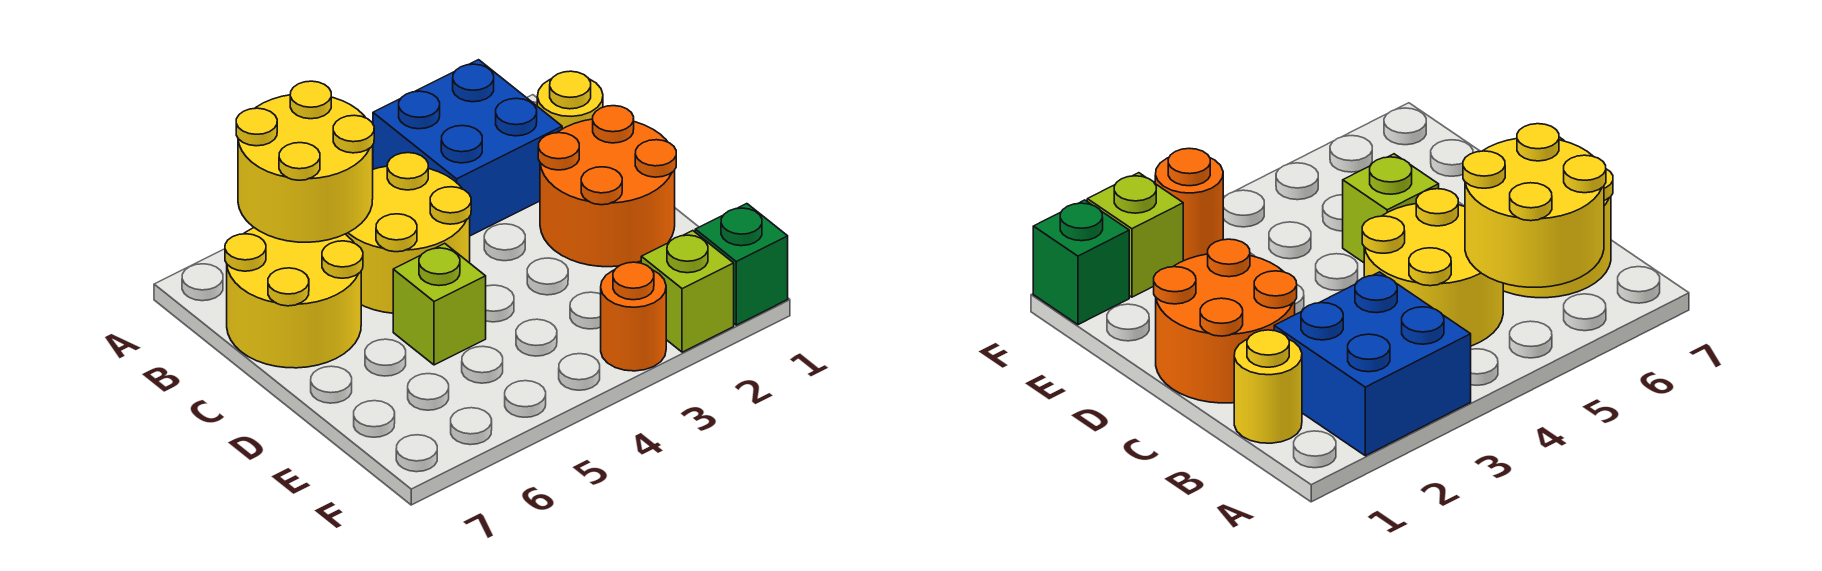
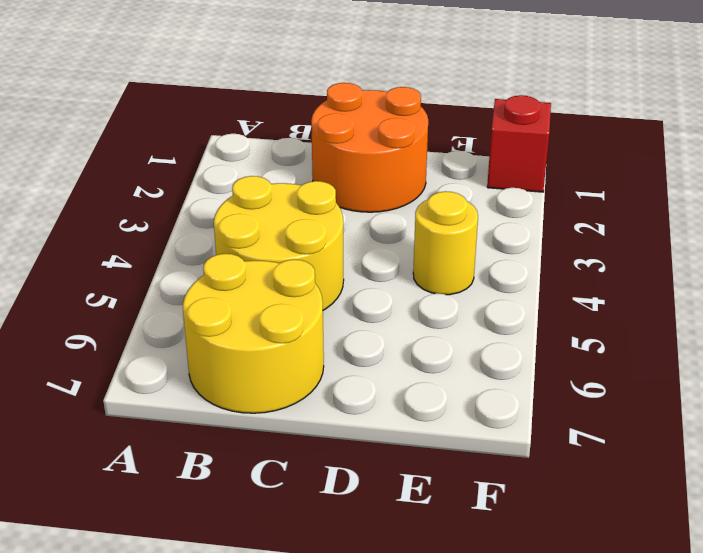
yellow round brick E4 level 1 -> yellow round brick B1 level 1
red brick F1 level 1 -> green brick F1 level 1
none -> blue brick A2:B3 level 1
none -> lime brick D5 level 1

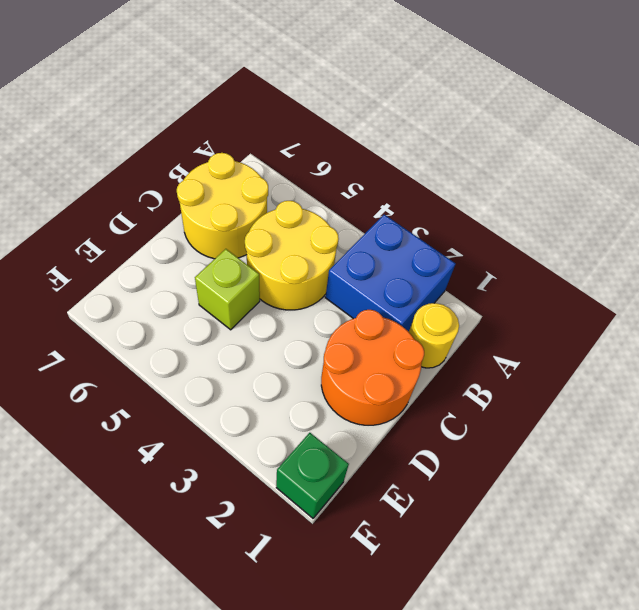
none -> lime brick F2 level 1
none -> orange round brick F3 level 1

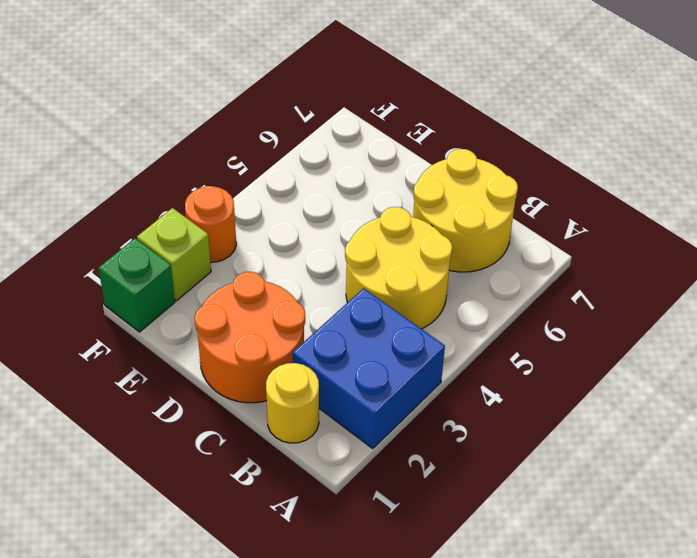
none -> lime brick D5 level 1
none -> yellow round brick A5:B6 level 2

